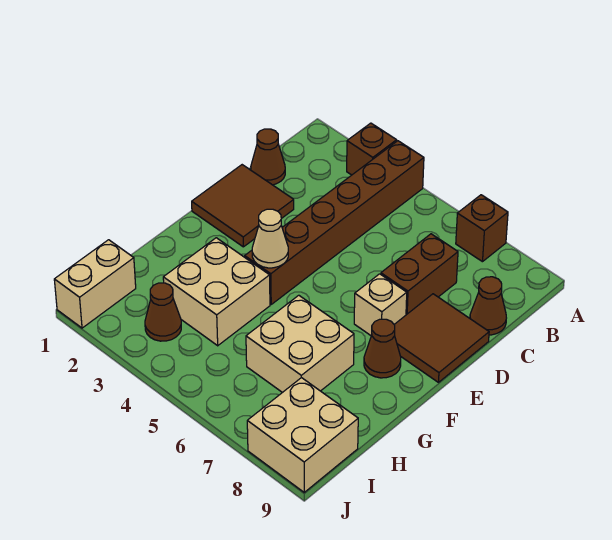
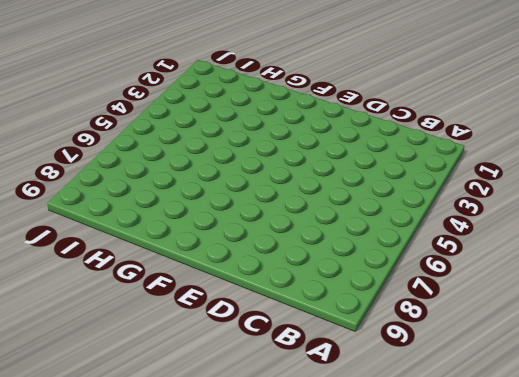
none -> brown brick A3 level 1
none -> brown brick A4:F4 level 1
none -> brown brick A7 level 1

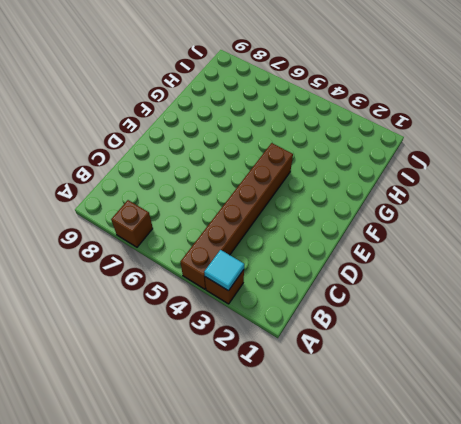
cyan tile A3 level 2 -> none
none -> brown cone C1 level 1
none -> brown brick C7:D7 level 1
none -> brown cone C9 level 1

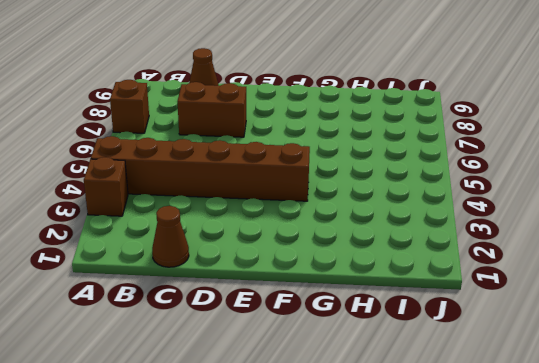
none -> brown tile D1:E2 level 1
none -> brown tile D8:E9 level 1
none -> tan brick E7 level 1

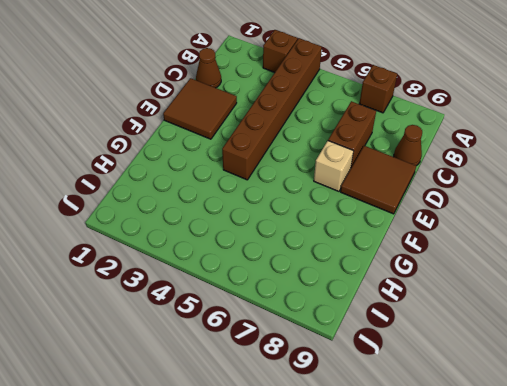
none -> brown cone F8 level 1
none -> tan brick G3:H4 level 1
none -> tan brick G6:H7 level 1

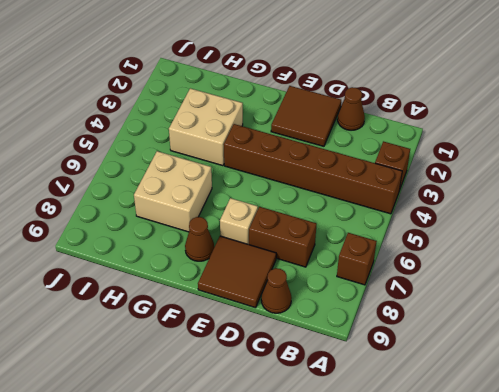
none -> tan brick I1:J1 level 1
none -> brown cone I3 level 1
none -> tan brick I8:J9 level 1

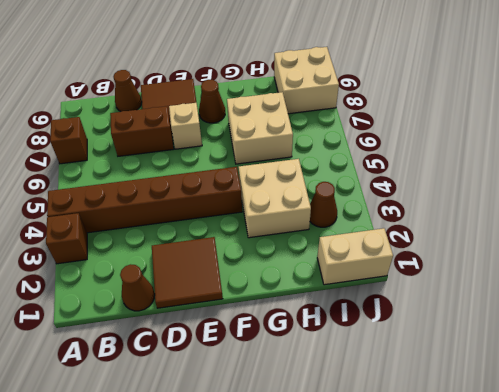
none -> tan cone F4 level 2

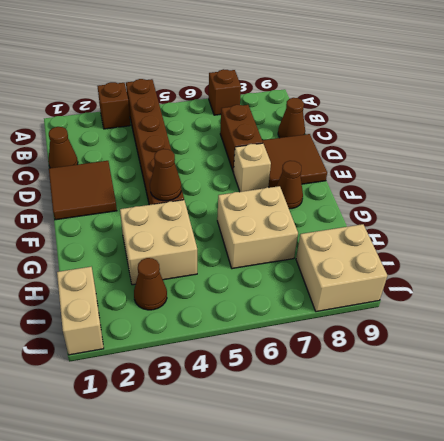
brown cone F4 level 2 -> tan cone F4 level 2

